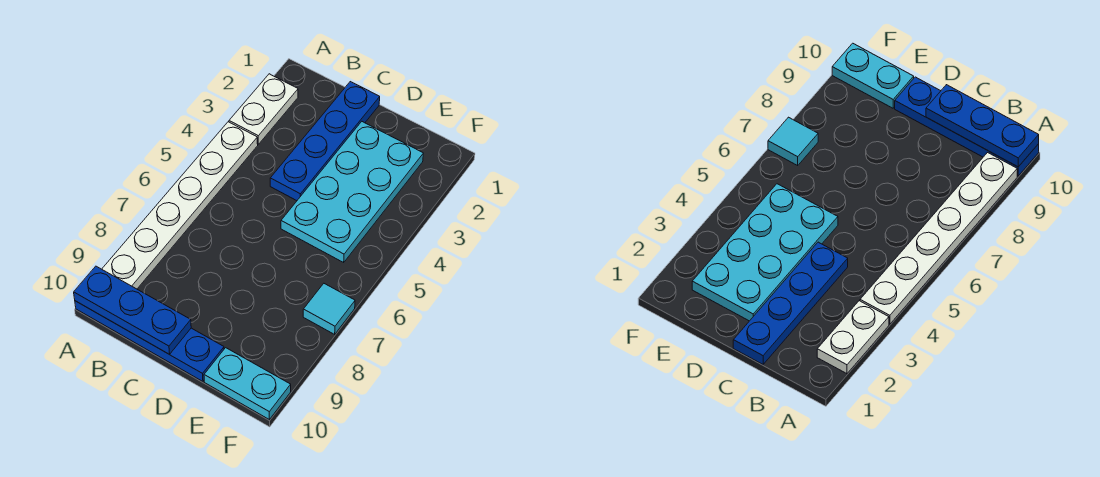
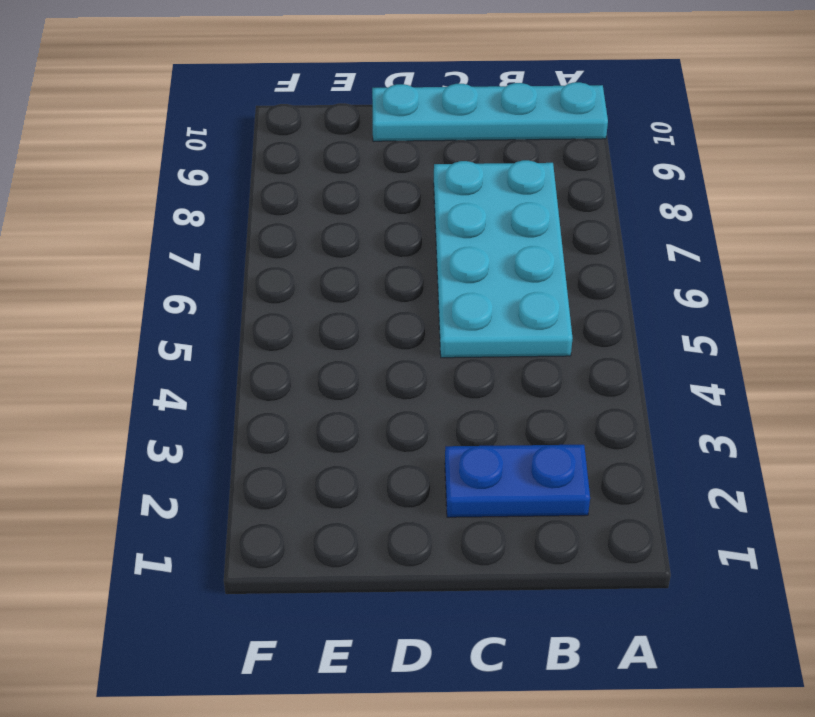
cyan plate A10:D10 level 1 -> blue plate A10:D10 level 1
blue plate B2:C2 level 1 -> blue plate C1:C4 level 1
cyan plate B5:C8 level 1 -> cyan plate D2:E5 level 1
none -> white plate A2:A3 level 1
none -> white plate A4:A9 level 1

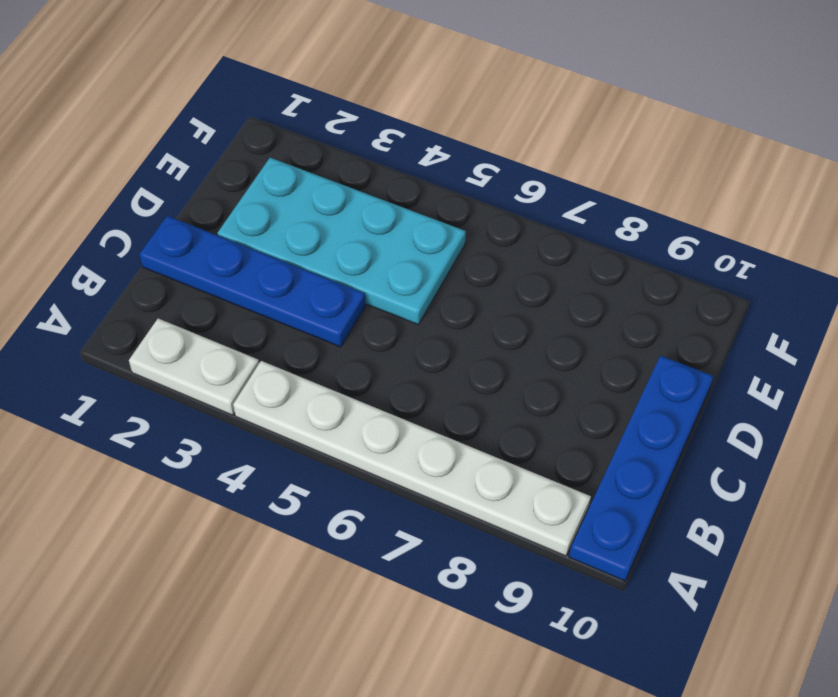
none -> cyan plate E10:F10 level 1
none -> cyan tile F7 level 1

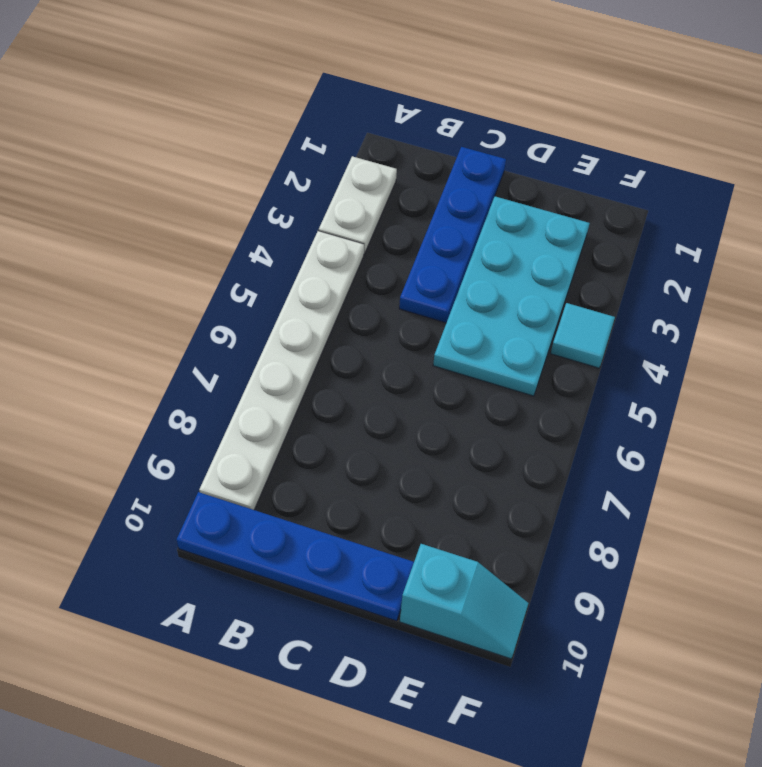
cyan slope E10:F10 level 1 top E -> cyan plate E10:F10 level 1
cyan tile F4 level 1 -> cyan tile F7 level 1
none -> blue plate A10:C10 level 2

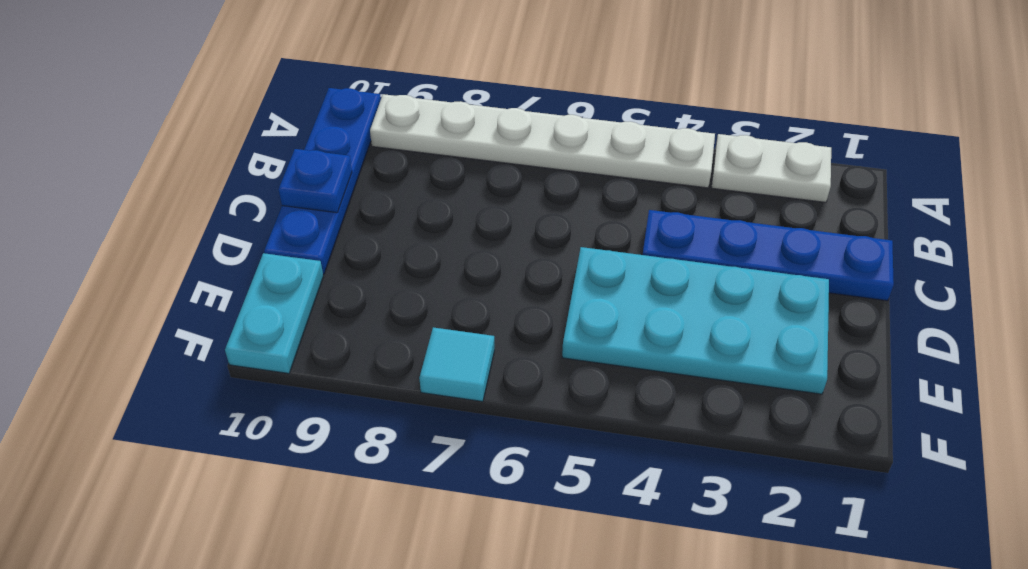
blue plate C10 level 2 -> blue plate A10:C10 level 2

